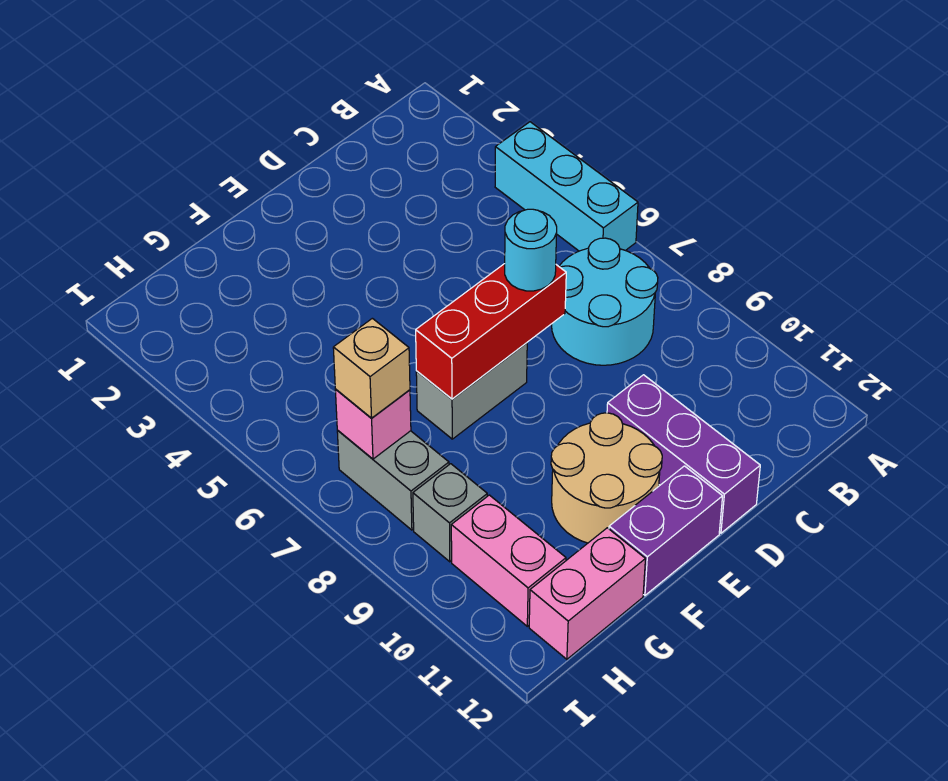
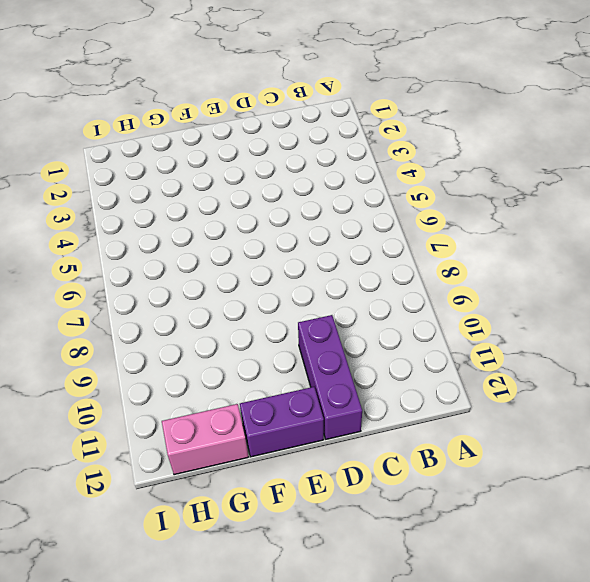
none -> cyan brick A4:A6 level 1
none -> cyan round brick B7:C8 level 1
none -> grey brick E7:F7 level 1

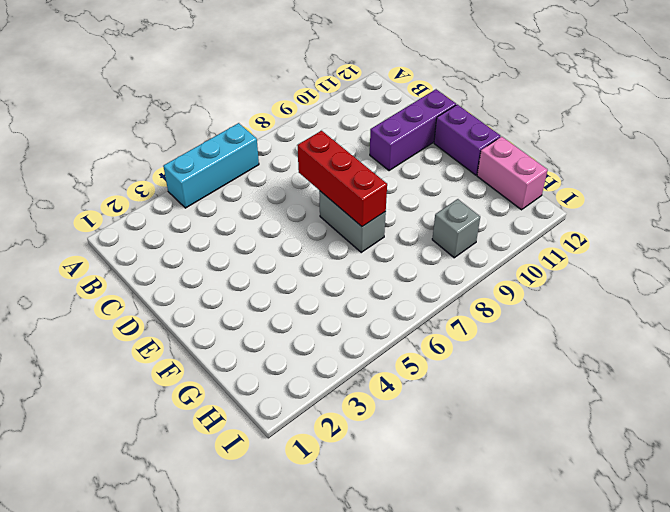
none -> cyan round brick B7:C8 level 1
none -> tan round brick E10:F11 level 1
none -> grey brick H7:H8 level 1

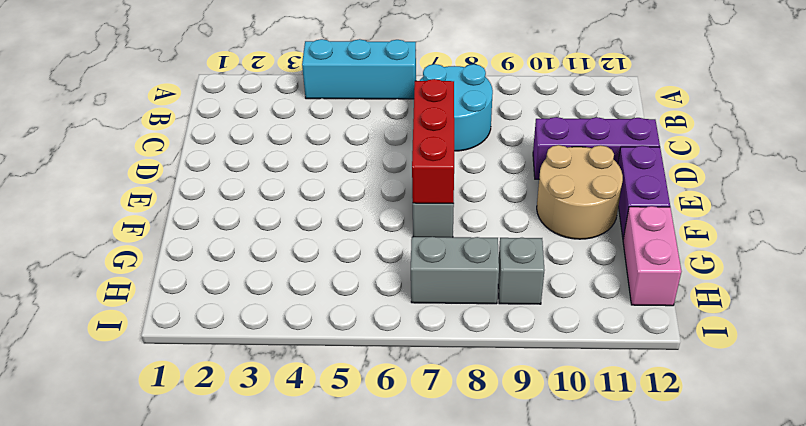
none -> pink brick H10:H11 level 1
none -> pink brick H7 level 2
none -> cyan round brick D7 level 3

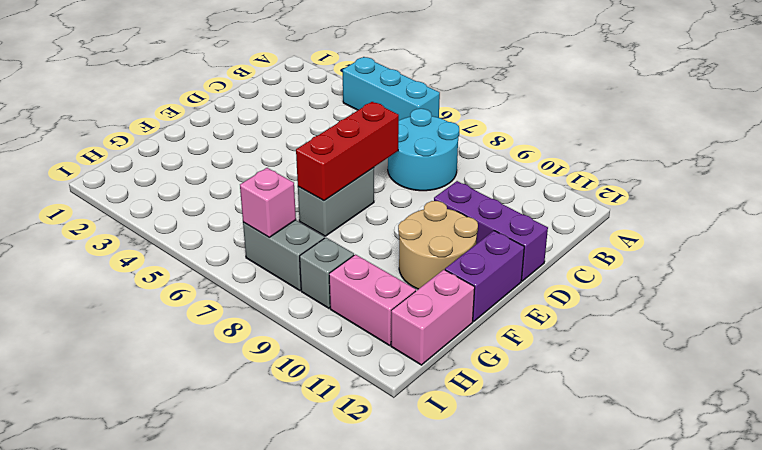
none -> cyan round brick D7 level 3
none -> tan brick H7 level 3

